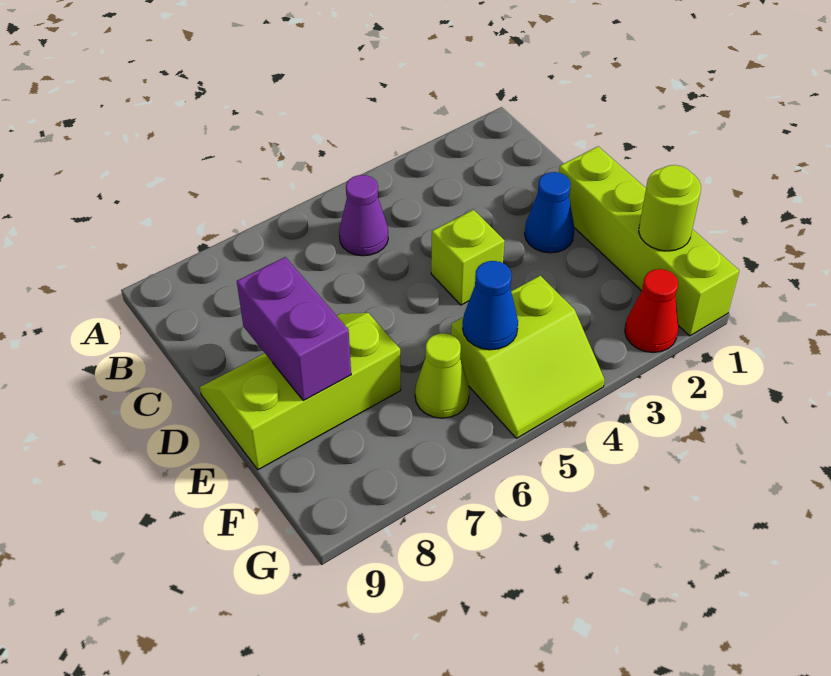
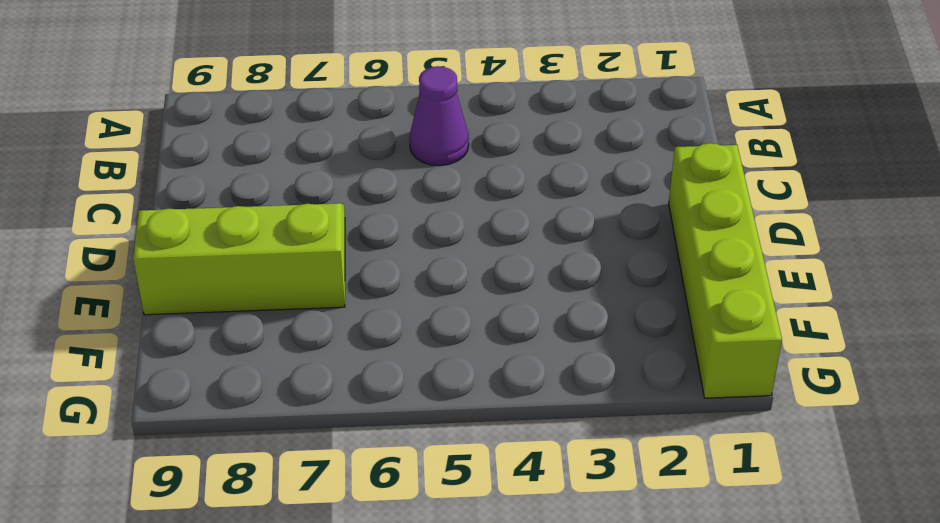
none -> blue cone D2 level 1
none -> lime brick D4 level 1

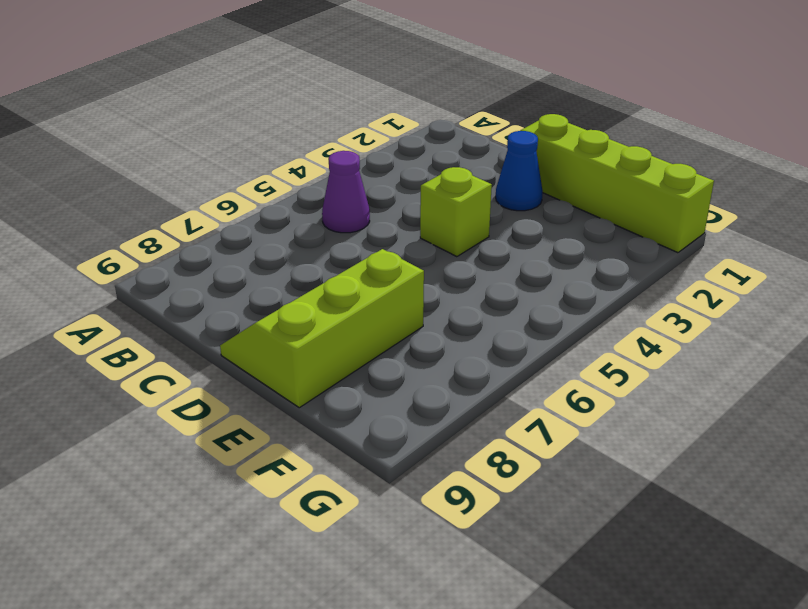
none -> lime slope F4:G5 level 1 top F
none -> lime cone F6 level 1

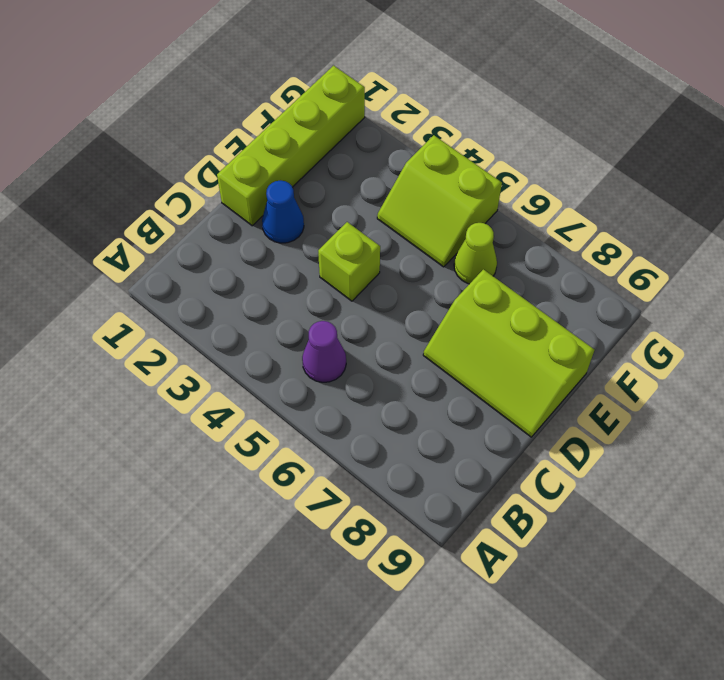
lime slope F4:G5 level 1 top G -> lime slope F4:G5 level 1 top F
none -> red cone G2 level 1
none -> purple brick D8:E8 level 2

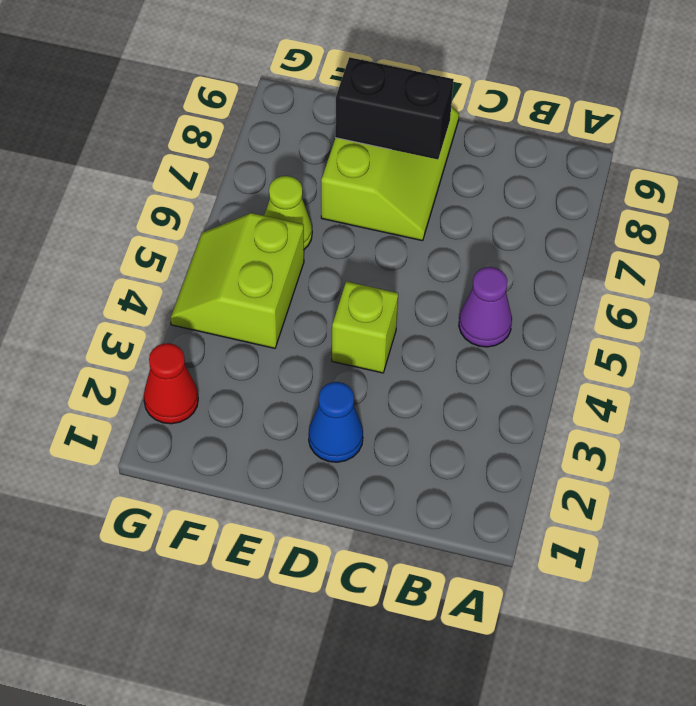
black brick D8:E8 level 2 -> purple brick D8:E8 level 2
none -> lime brick D1:G1 level 1
none -> lime round brick F1 level 2

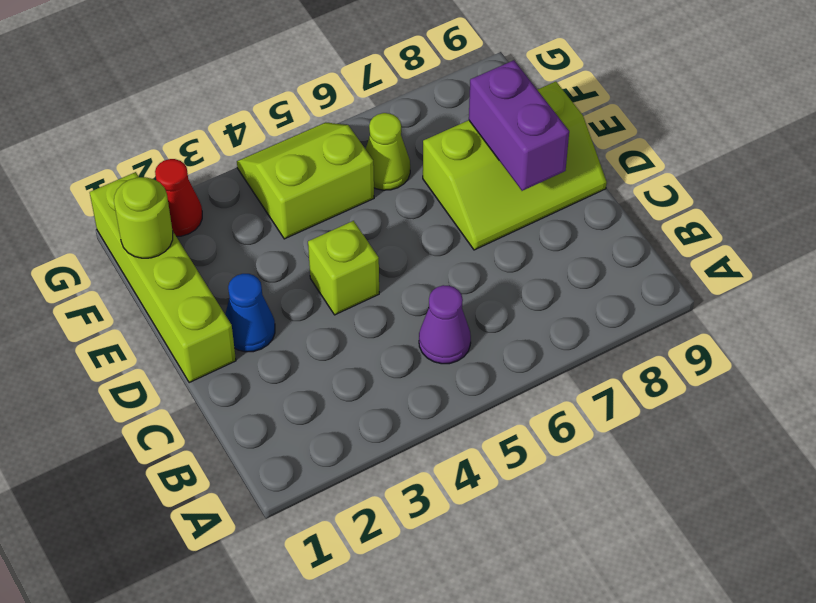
none -> blue cone F5 level 2

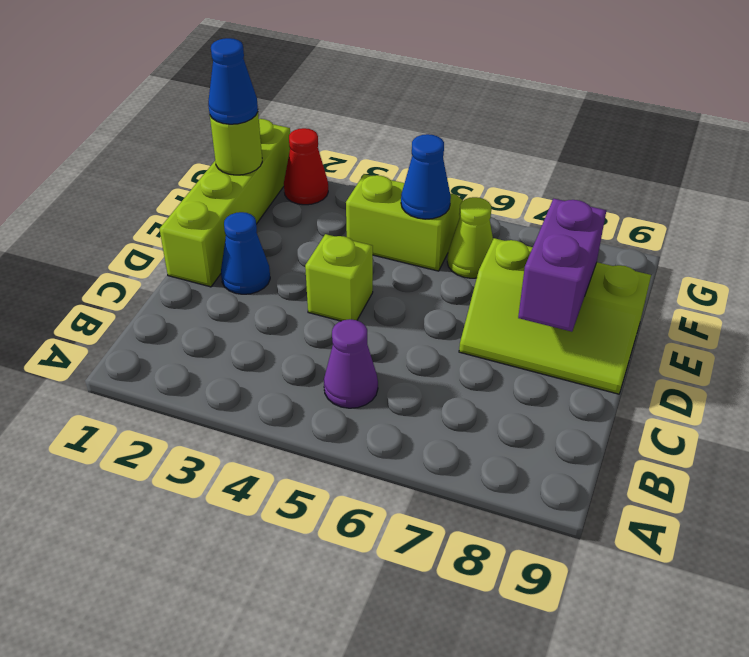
blue cone F1 level 3 -> none

